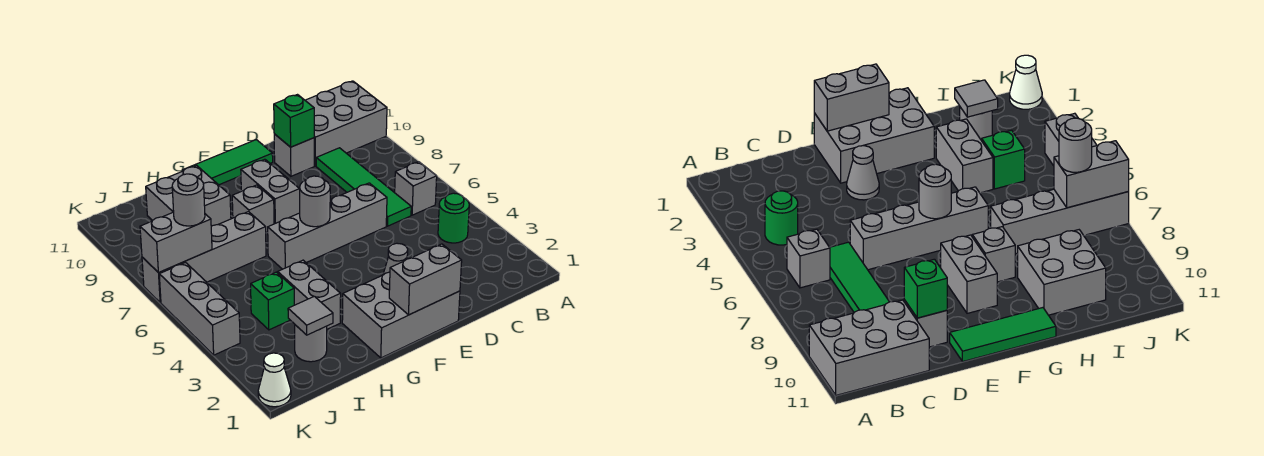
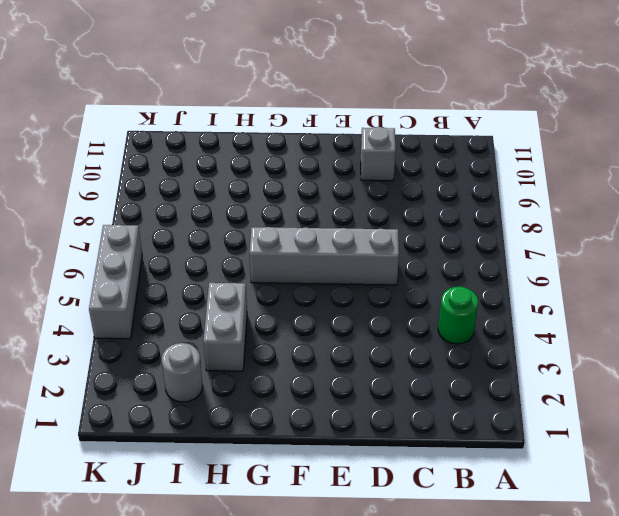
none -> grey brick A10:C11 level 1
none -> grey brick B6 level 1
none -> green tile C6:C9 level 1

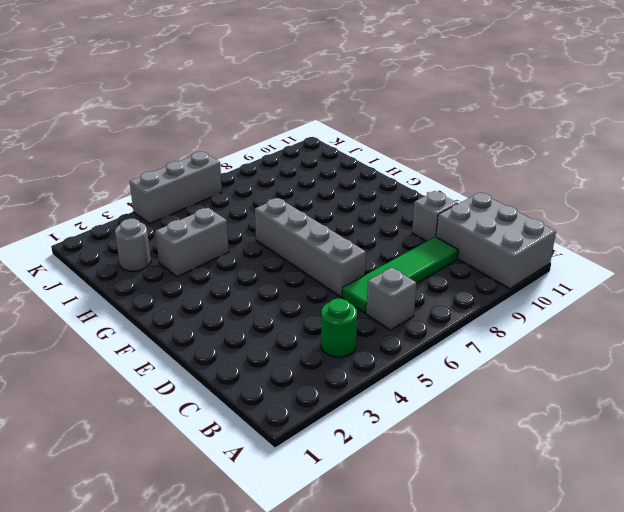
none -> grey brick E1:G2 level 1
none -> grey cone E3 level 1
none -> green tile E11:G11 level 1

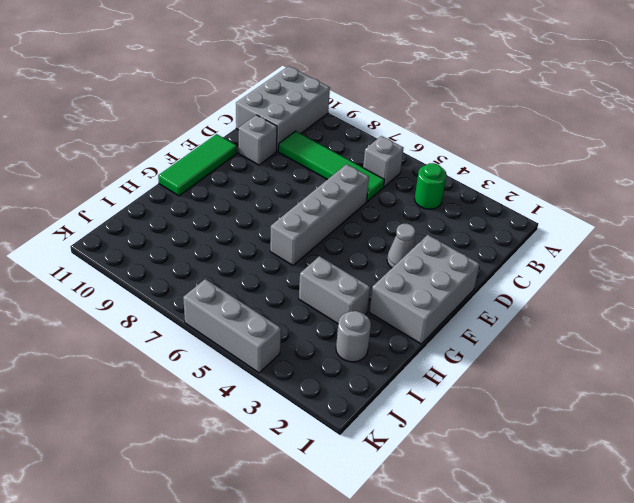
none -> grey brick F8:F9 level 1
none -> grey brick G8 level 1
none -> grey brick H7:K7 level 1

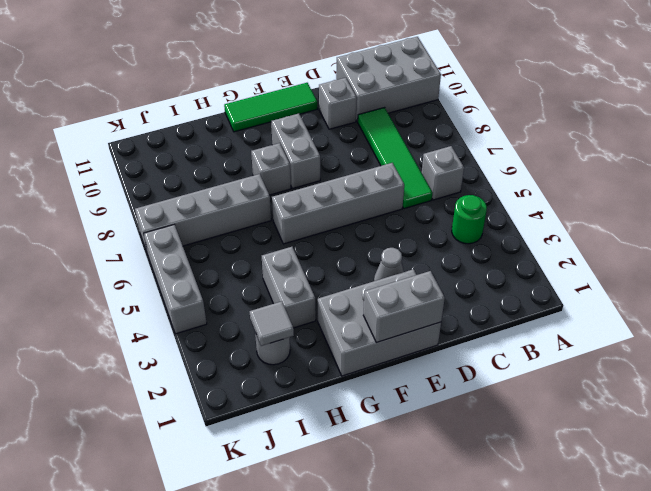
none -> grey brick H9:I10 level 1
none -> green brick I4 level 1
none -> white cone K1 level 1

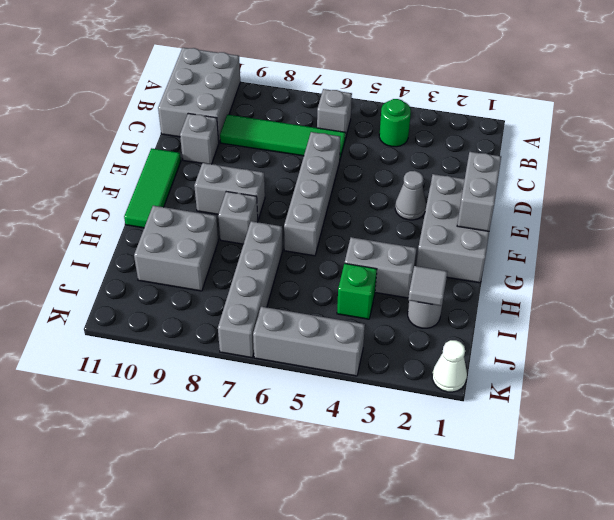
none -> green brick D10 level 2
none -> grey round brick F6 level 2
none -> grey brick J7:K7 level 2

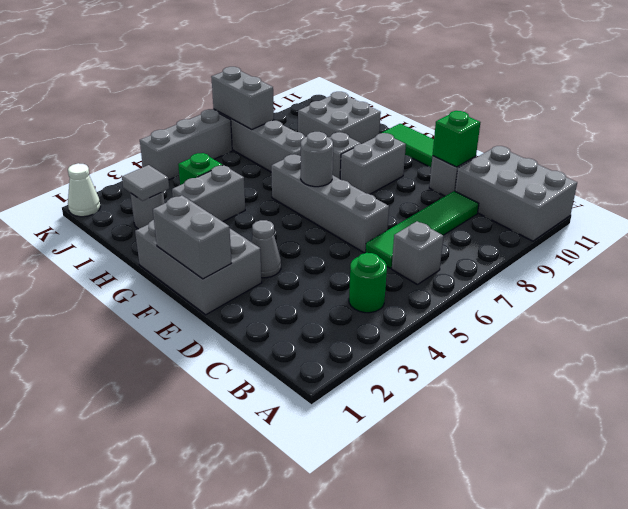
none -> grey round brick J7 level 3

